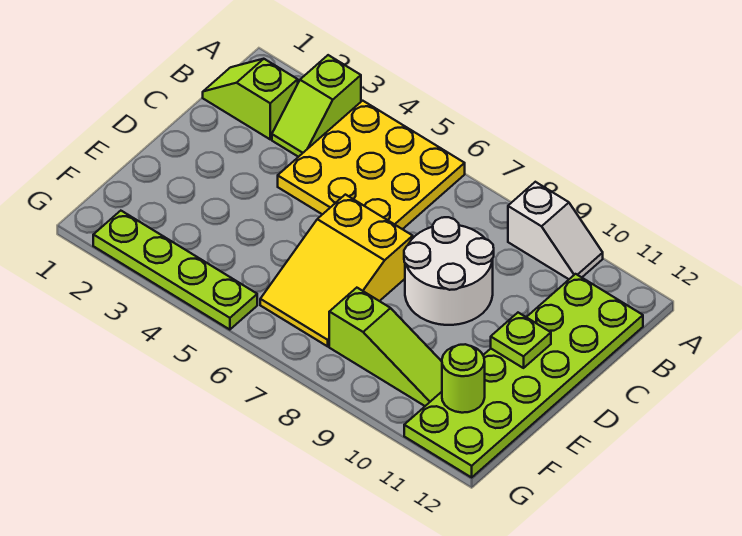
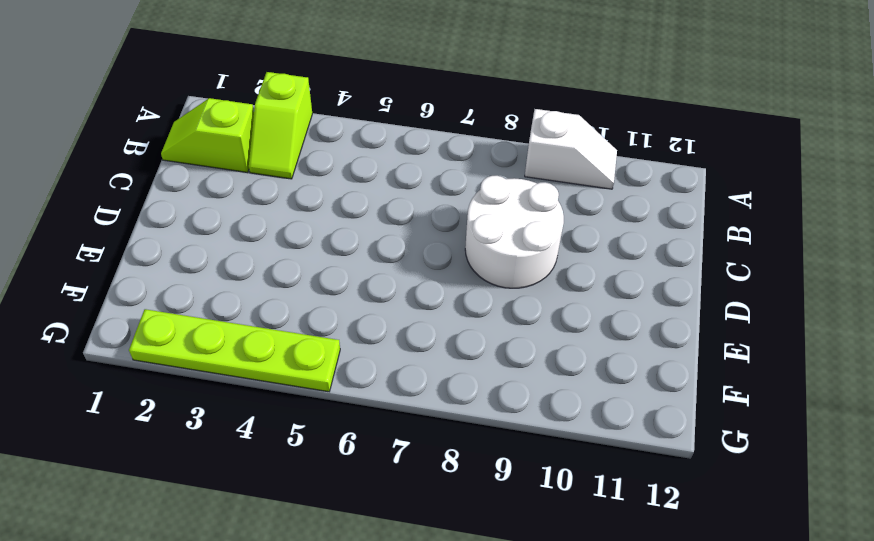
none -> yellow plate A4:C6 level 1
none -> lime plate B11:G12 level 1

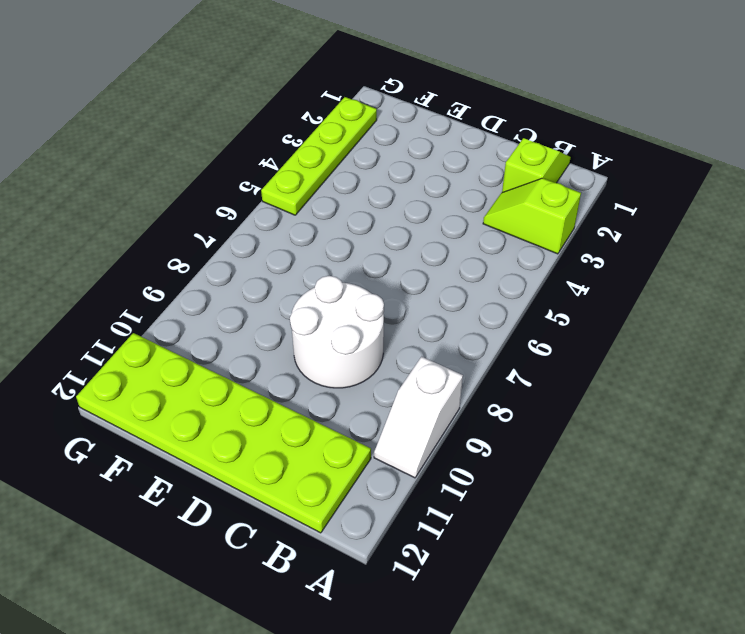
none -> yellow plate A4:C6 level 1
none -> yellow slope D6:F7 level 1 top D

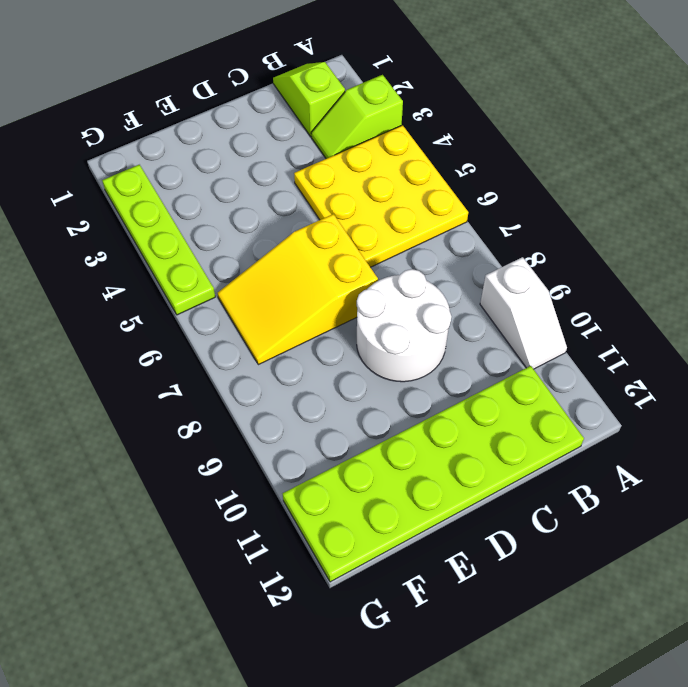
none -> lime slope F8:F10 level 1 top 8
none -> lime plate D11 level 2

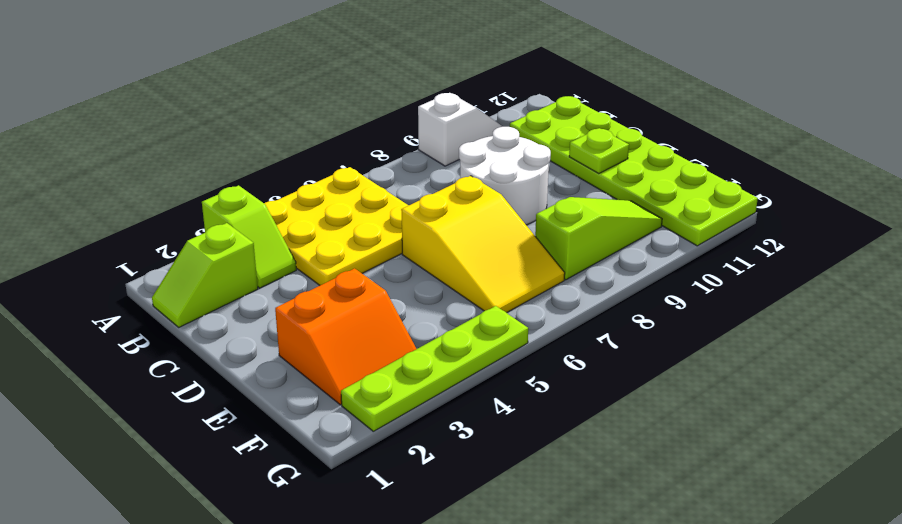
orange slope E2:F3 level 1 top E -> none
none -> lime round brick F11 level 2

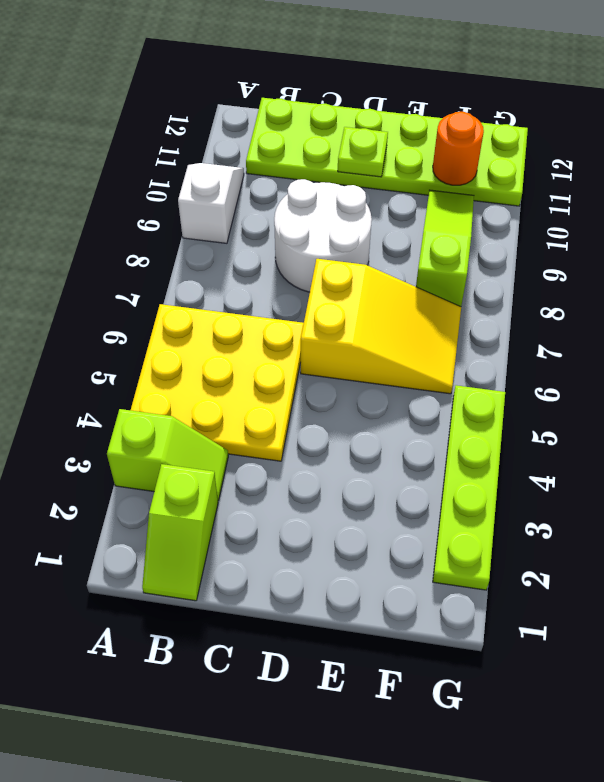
orange round brick F11 level 2 -> lime round brick F11 level 2

